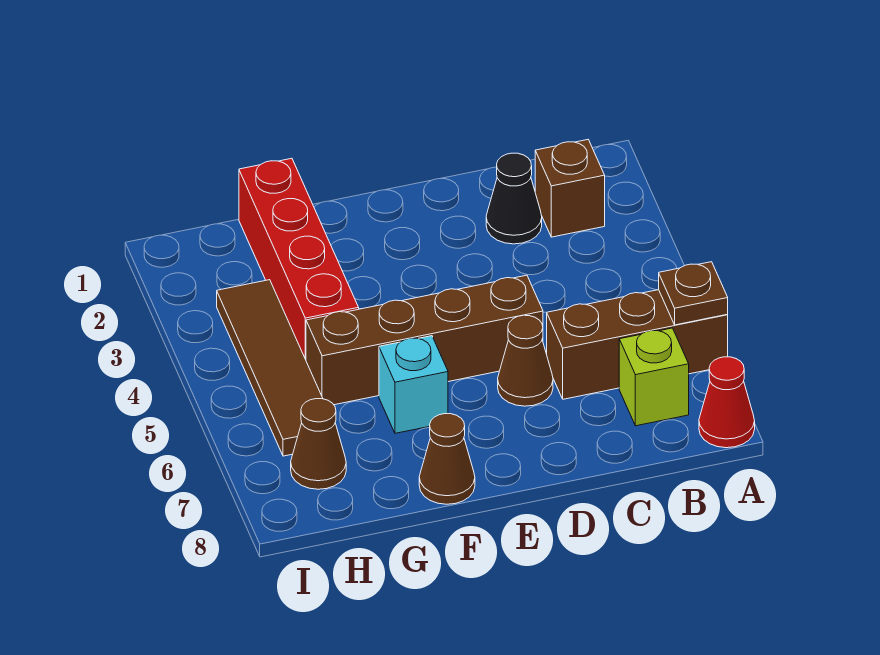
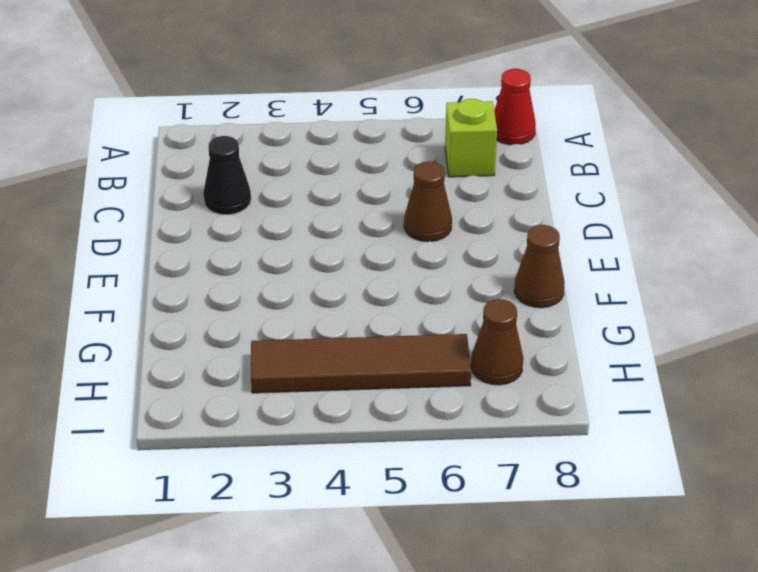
none -> brown brick A6:C6 level 1
none -> brown brick B2 level 1
none -> brown brick D5:G5 level 1

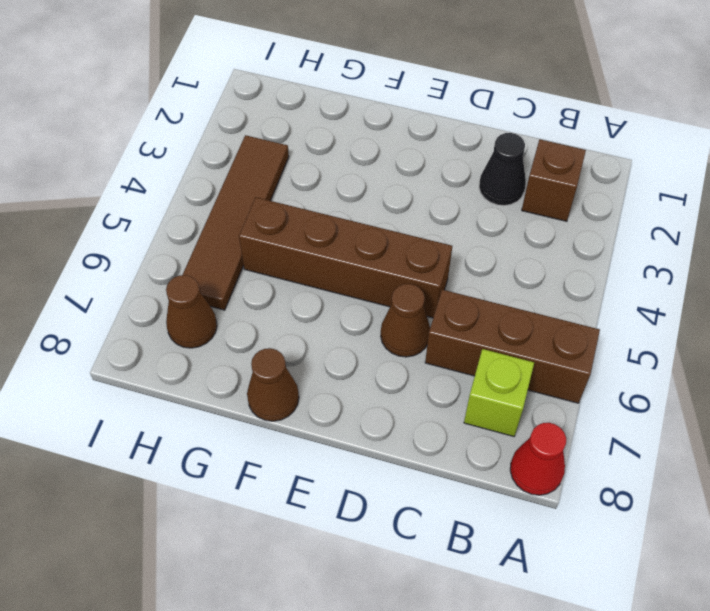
none -> cyan brick F6 level 1
none -> red brick G1:G4 level 1
none -> brown plate A6 level 2

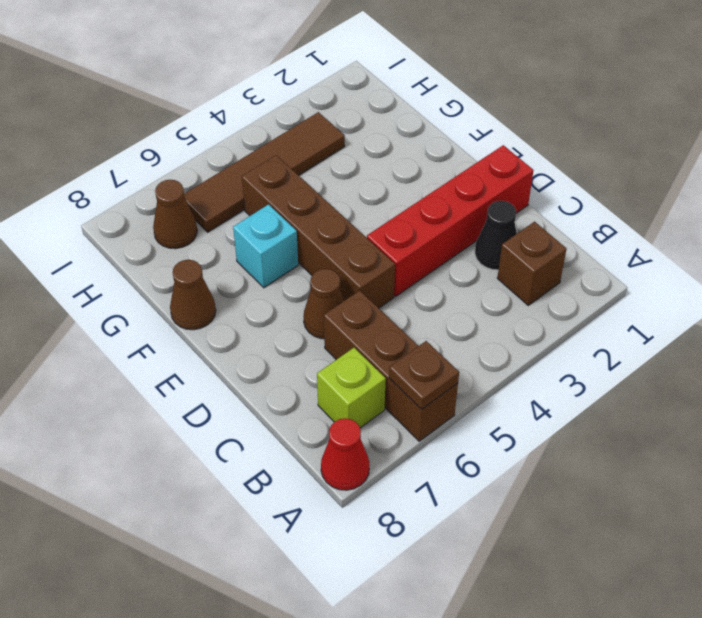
red brick D1:D4 level 1 -> red brick G1:G4 level 1

